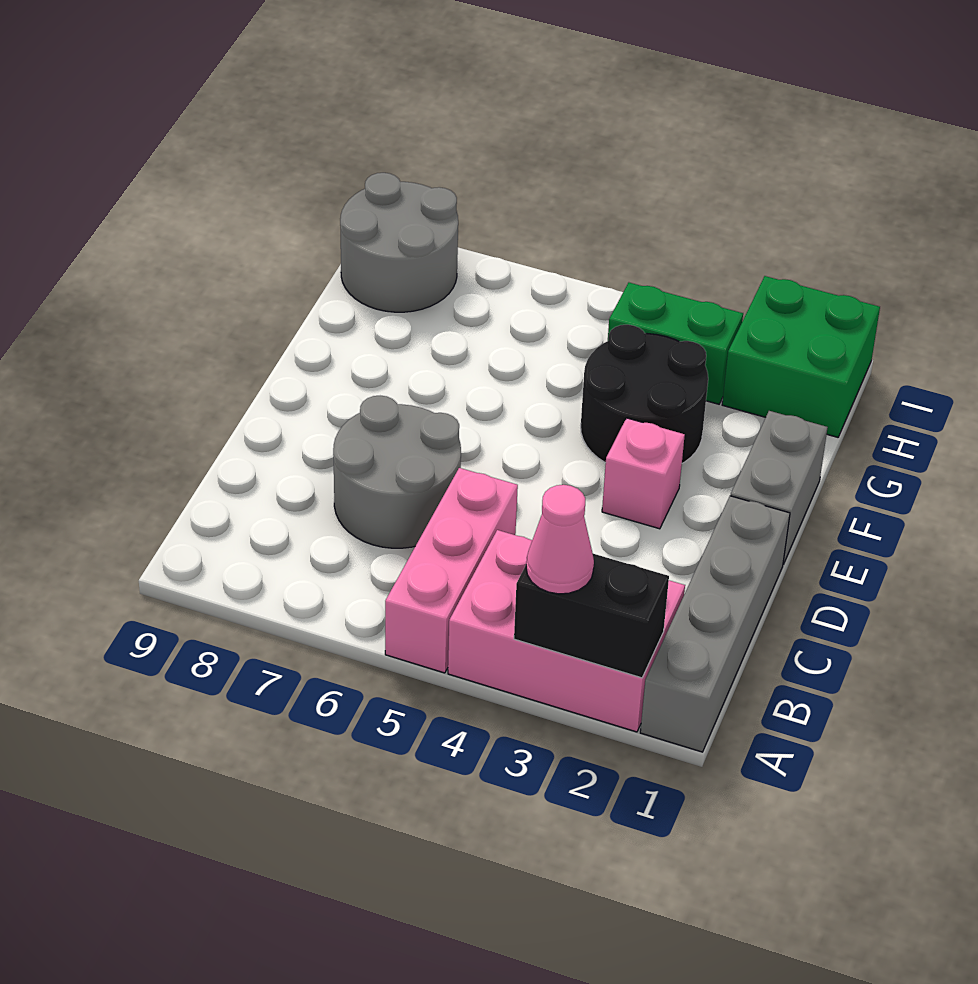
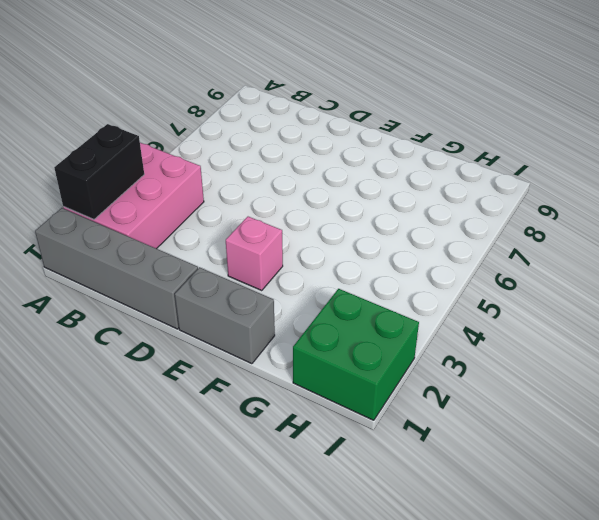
none -> pink brick A5:C5 level 1
none -> grey round brick C6:D7 level 1
none -> black round brick F3:G4 level 1

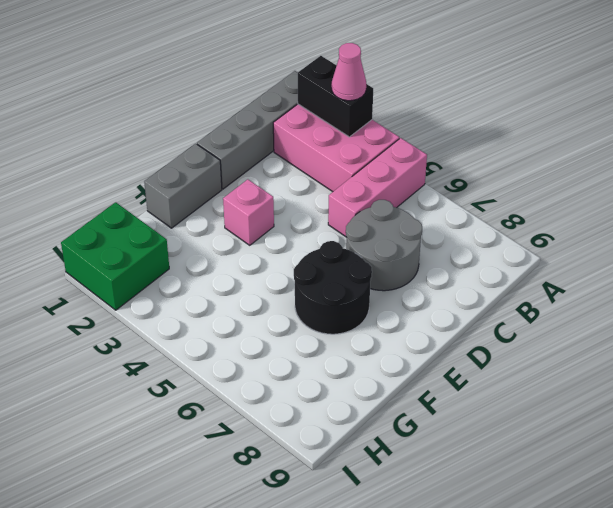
black round brick E6:F7 level 1 -> black round brick F3:G4 level 1
none -> green brick H3:H4 level 1
none -> grey round brick H8:I9 level 1

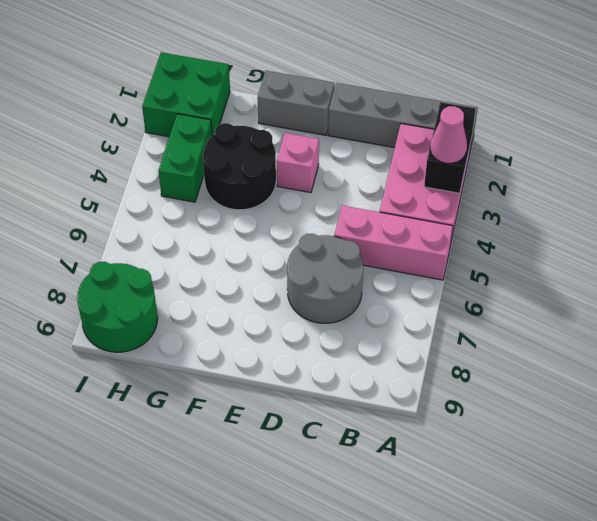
green round brick H8:I9 level 1 -> grey round brick H8:I9 level 1

